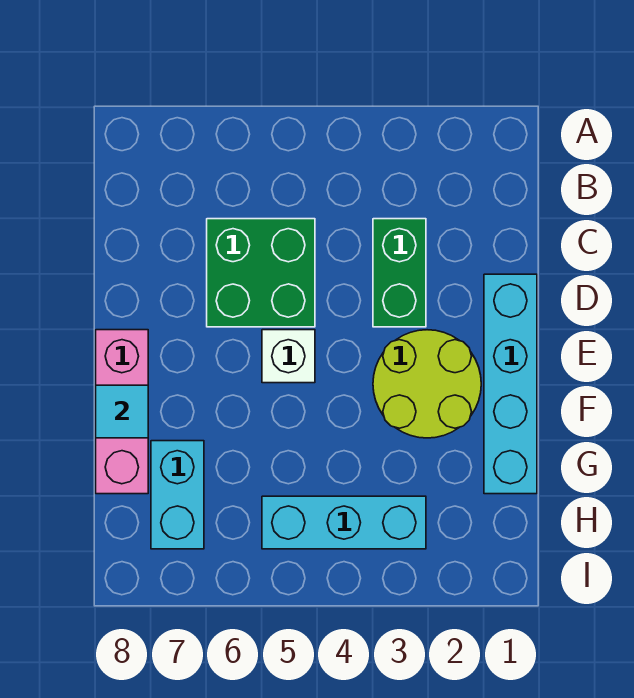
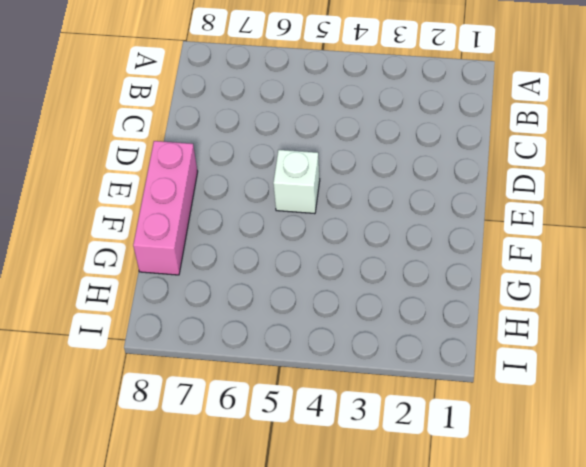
none -> green brick C3:D3 level 1
none -> green brick C5:D6 level 1

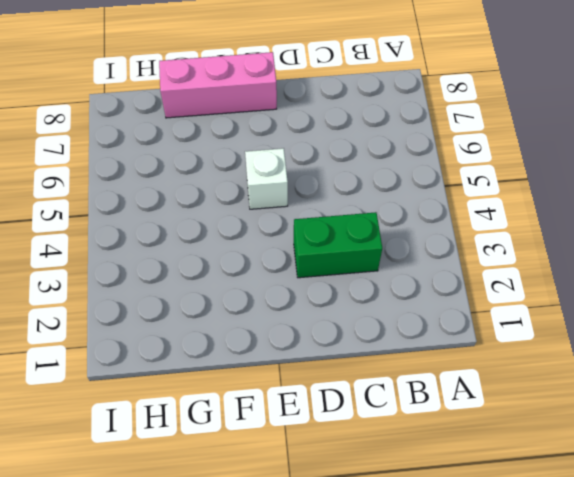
none -> green brick C5:D6 level 1
none -> cyan brick D1:G1 level 1

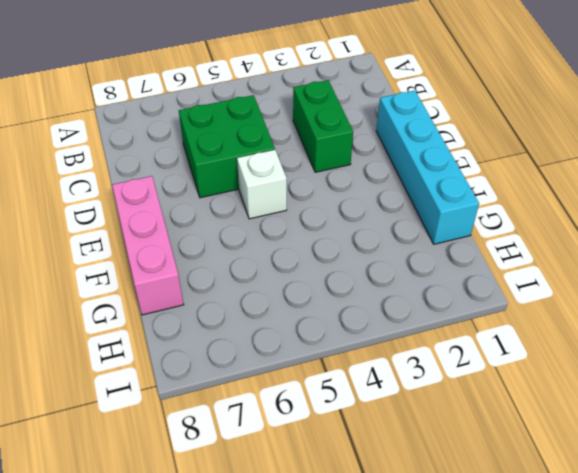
none -> lime round brick E2:F3 level 1
none -> cyan brick G7:H7 level 1

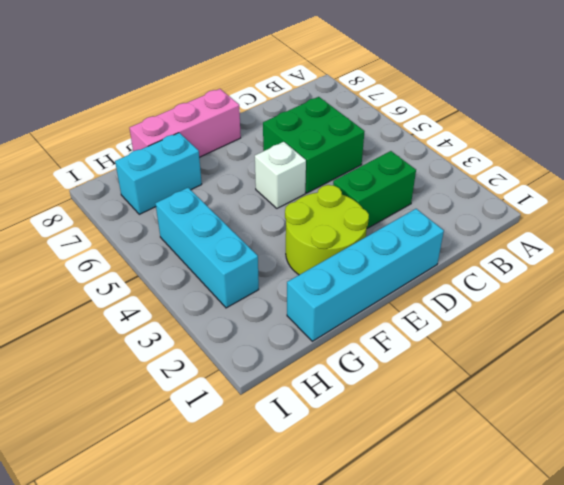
none -> cyan tile F8 level 2

